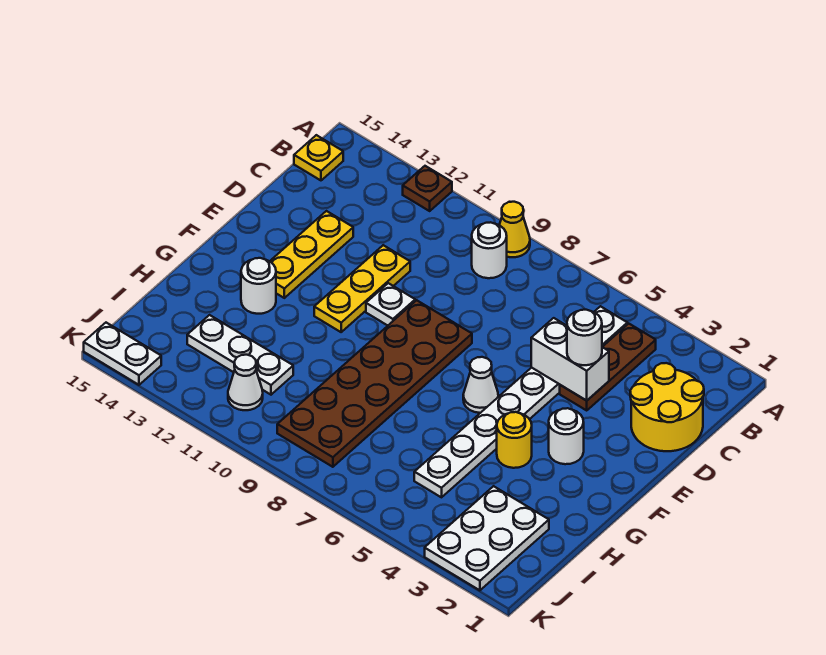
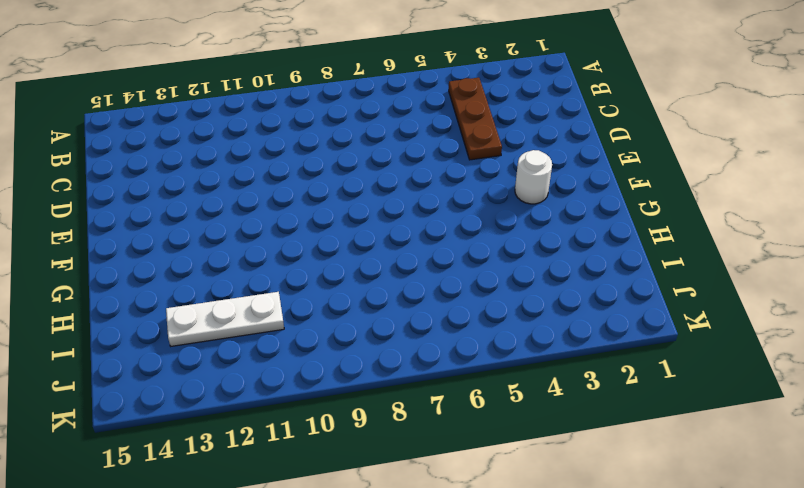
none -> yellow cone A9 level 1
none -> brown plate A12 level 1
none -> white plate B5:I5 level 1

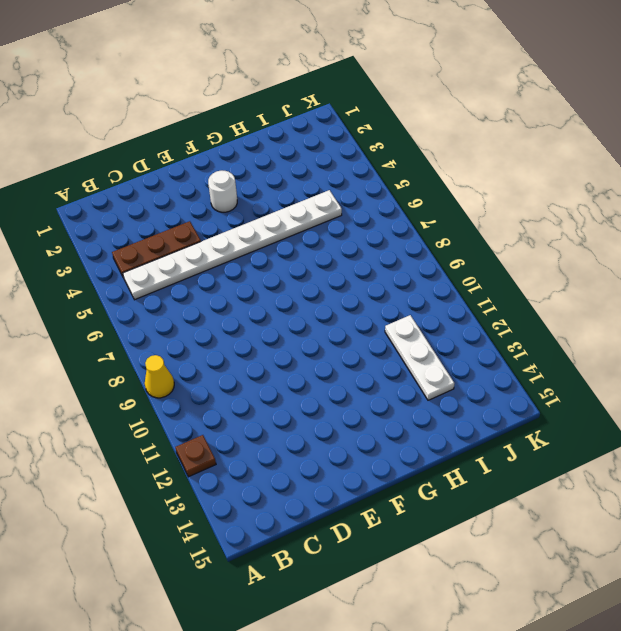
none -> white round brick B9 level 1
none -> yellow plate B15 level 1
none -> yellow round brick C1:D2 level 1

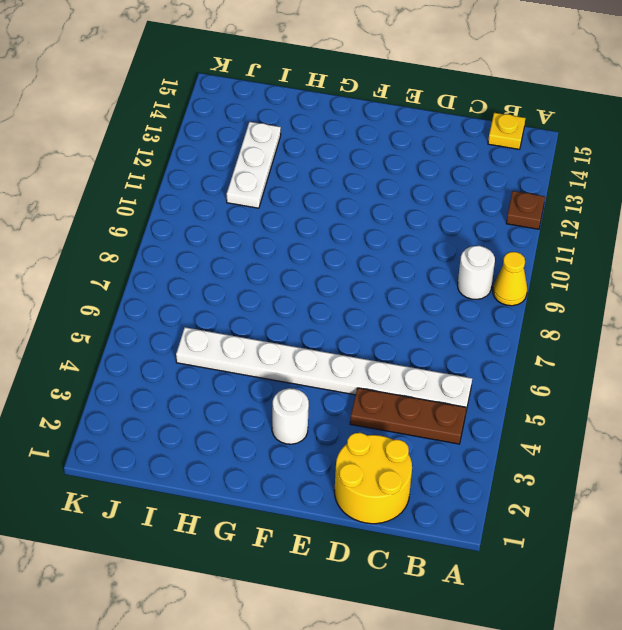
none -> yellow plate D11:F11 level 1
none -> yellow plate D13:F13 level 1
none -> brown plate E8:J9 level 1

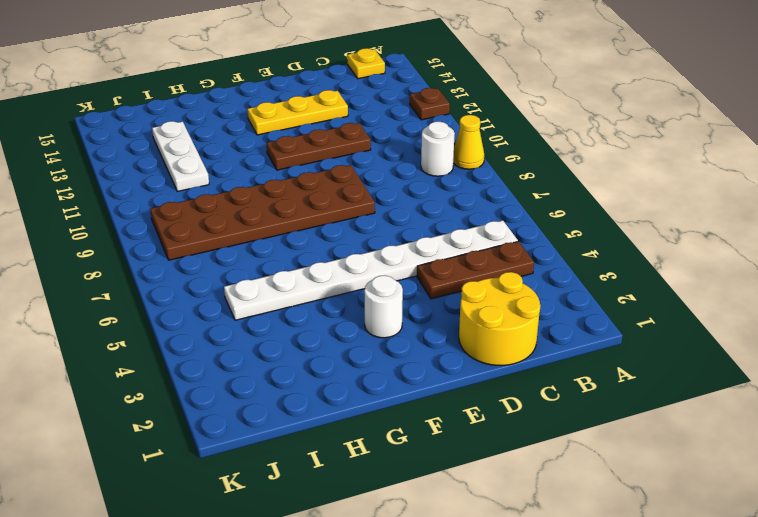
brown plate D11:F11 level 1 -> yellow plate D11:F11 level 1
none -> white plate E10 level 1
none -> white cone F6 level 1
none -> yellow round brick G4 level 1

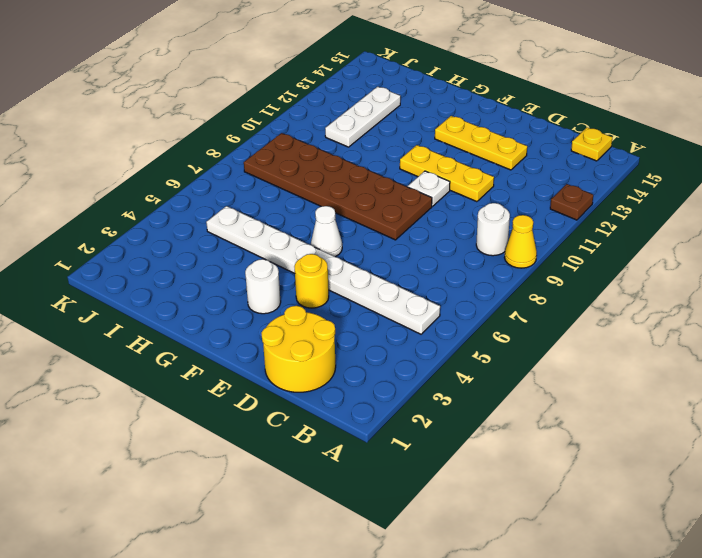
yellow round brick E4 level 1 -> yellow round brick G4 level 1
none -> brown plate B4:D4 level 1
none -> white round brick G13 level 1
none -> white plate I2:K3 level 1

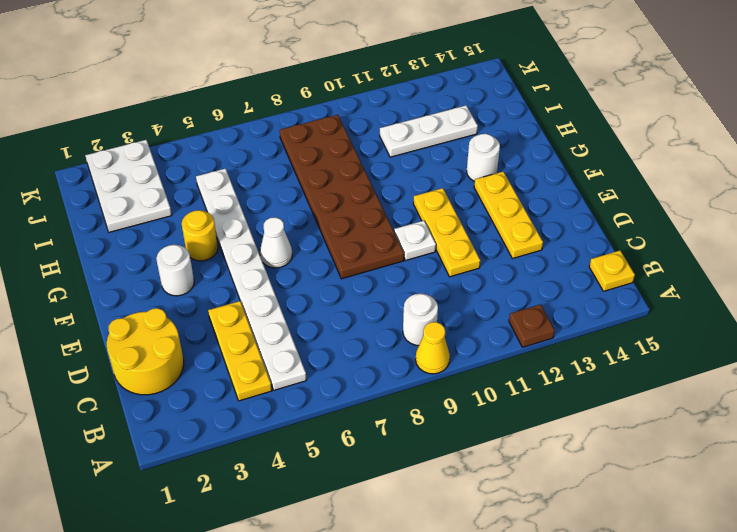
yellow plate B4:D4 level 1 -> brown plate B4:D4 level 1
none -> white cone J11 level 1
none -> white plate K14:K15 level 1
none -> white brick D4:D5 level 2

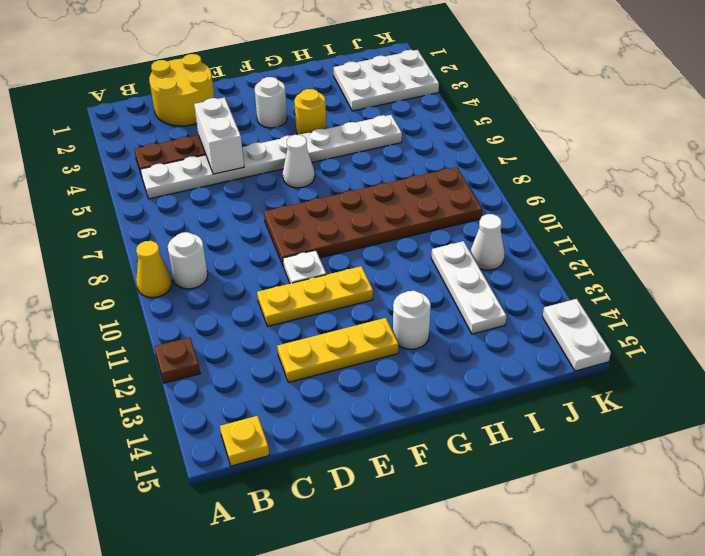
none -> white round brick D4 level 3

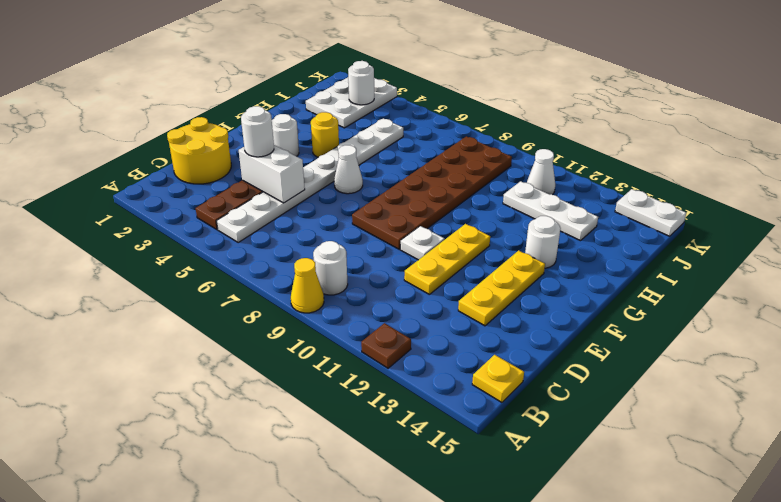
white round brick J3 level 2 -> none

